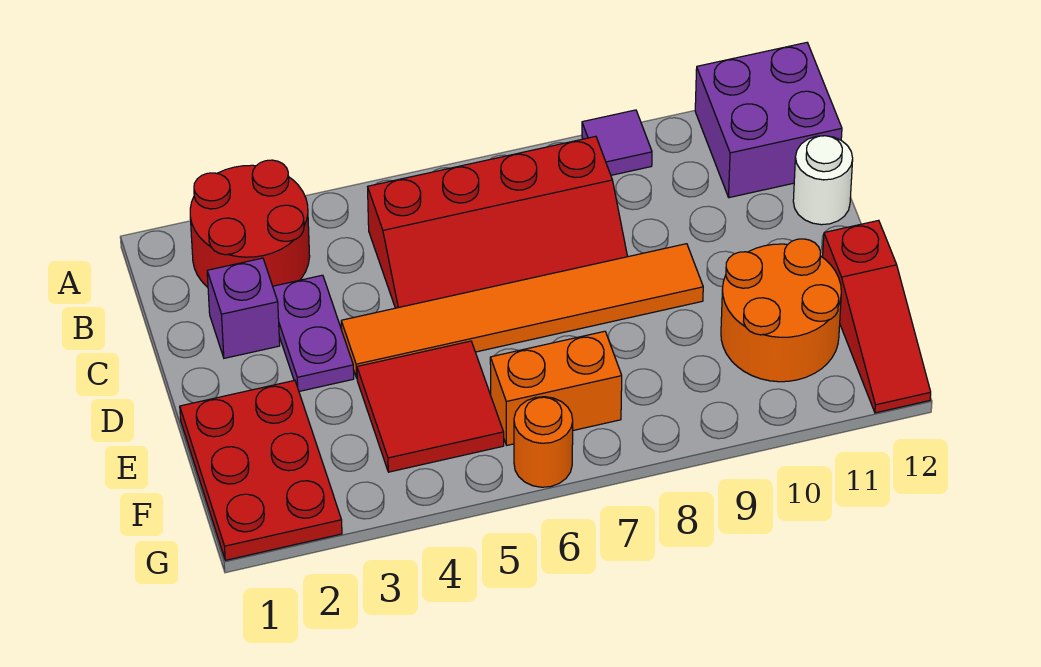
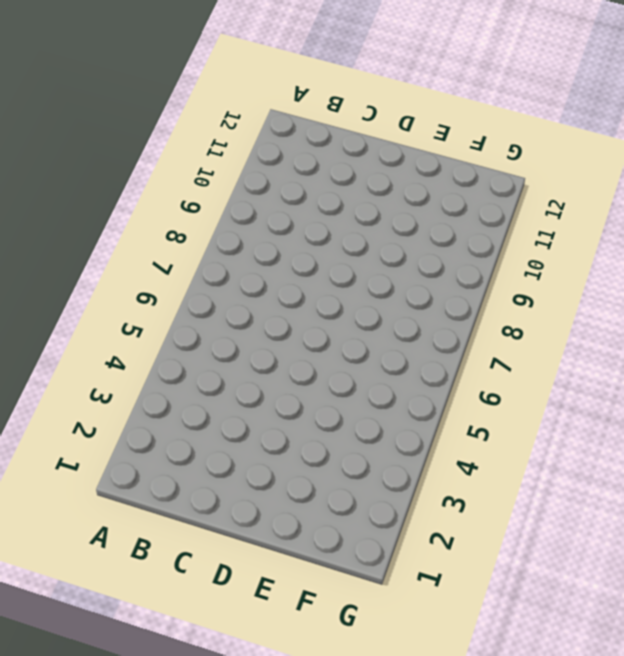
none -> red round brick A2:B3 level 1
none -> purple tile A9 level 1
none -> purple brick A11:B12 level 1

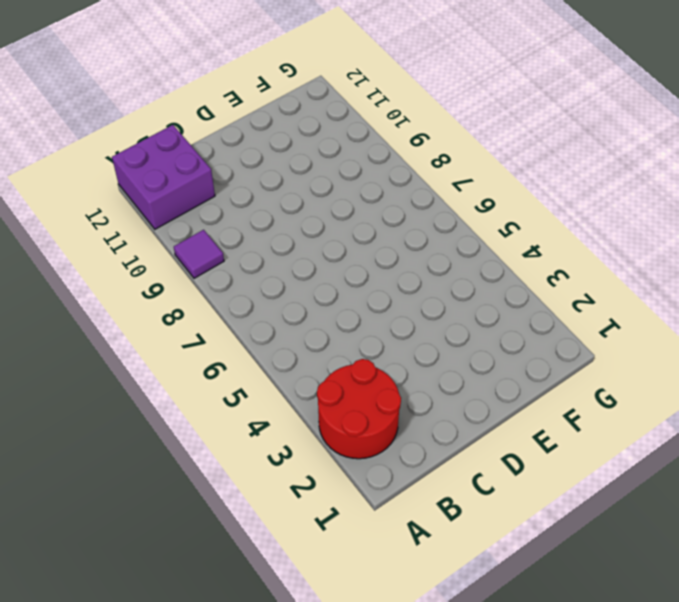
none -> red slope B5:C8 level 1 top B
none -> purple brick C2 level 1
none -> purple plate C3:D3 level 1

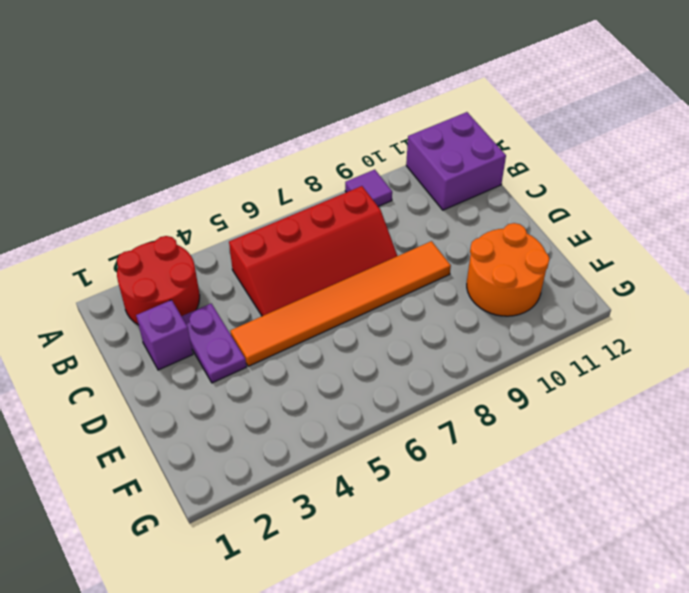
none -> white round brick C12 level 1
none -> red plate E1:G2 level 1
none -> red tile E4:F5 level 1

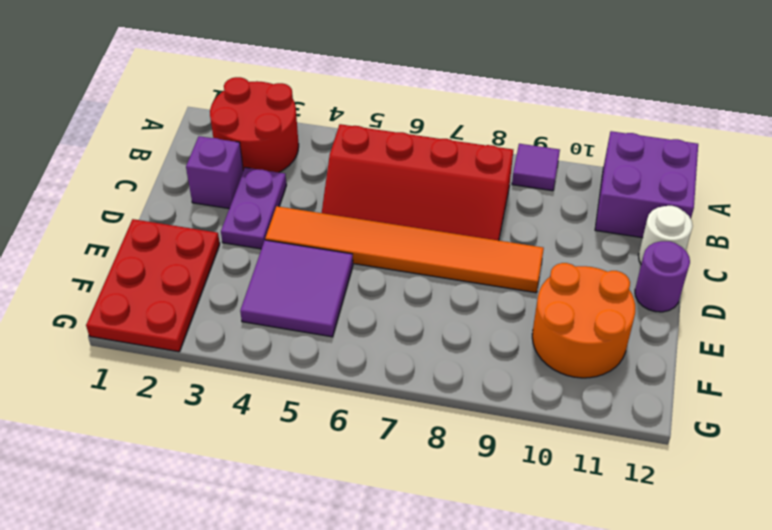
purple round brick D12 level 1 -> none
purple tile E4:F5 level 1 -> red tile E4:F5 level 1
none -> red slope E12:G12 level 1 top E
none -> orange brick F6:F7 level 1
none -> orange round brick G6 level 1

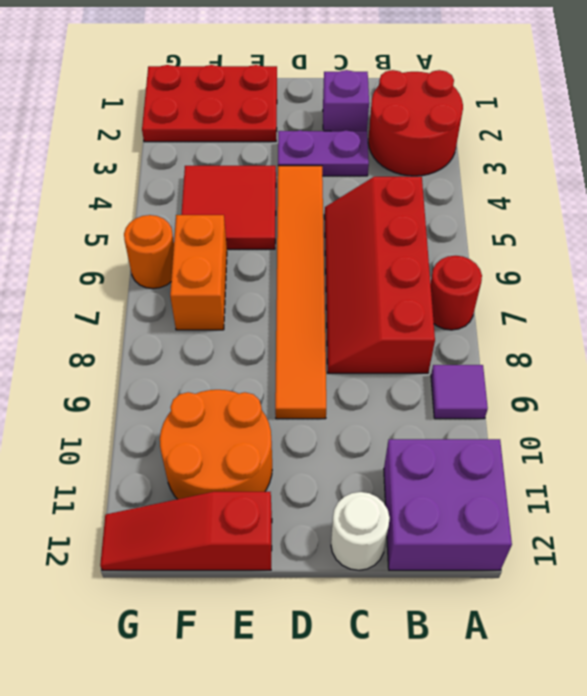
red round brick A7 level 1 -> none

